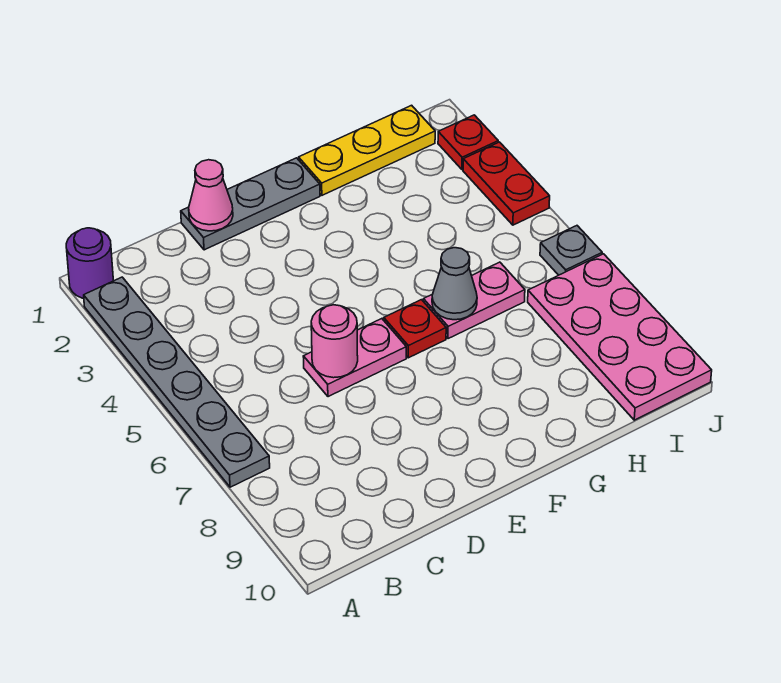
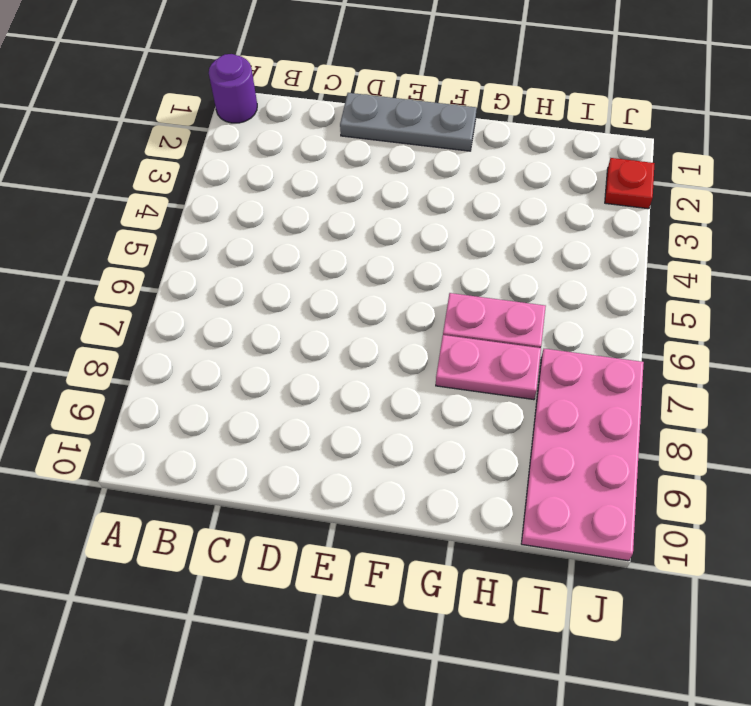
pink plate G7:H7 level 1 -> pink plate D6:E6 level 1
none -> grey plate A2:A7 level 1
none -> red plate F6 level 1
none -> yellow plate G1:I1 level 1

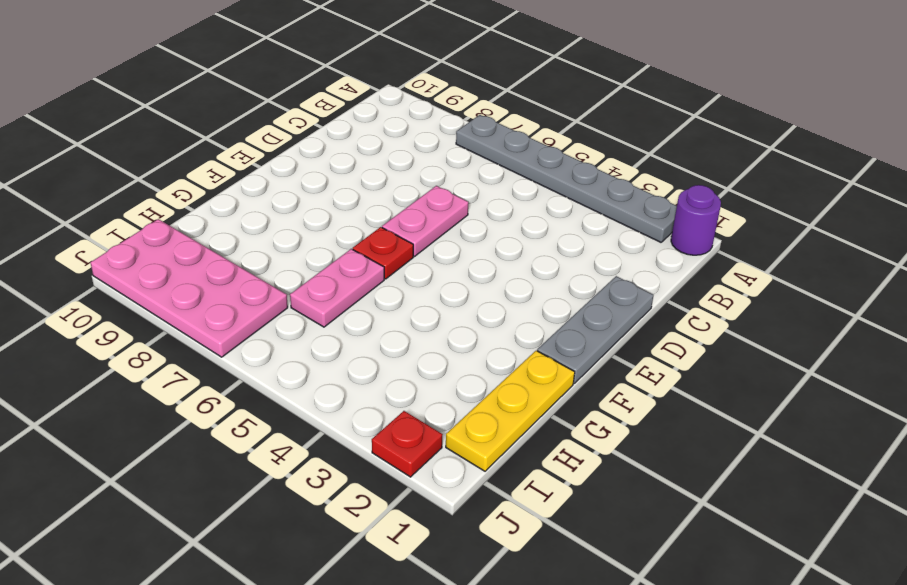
none -> red plate J3:J4 level 1
none -> grey plate J6 level 1
none -> pink cone D1 level 2

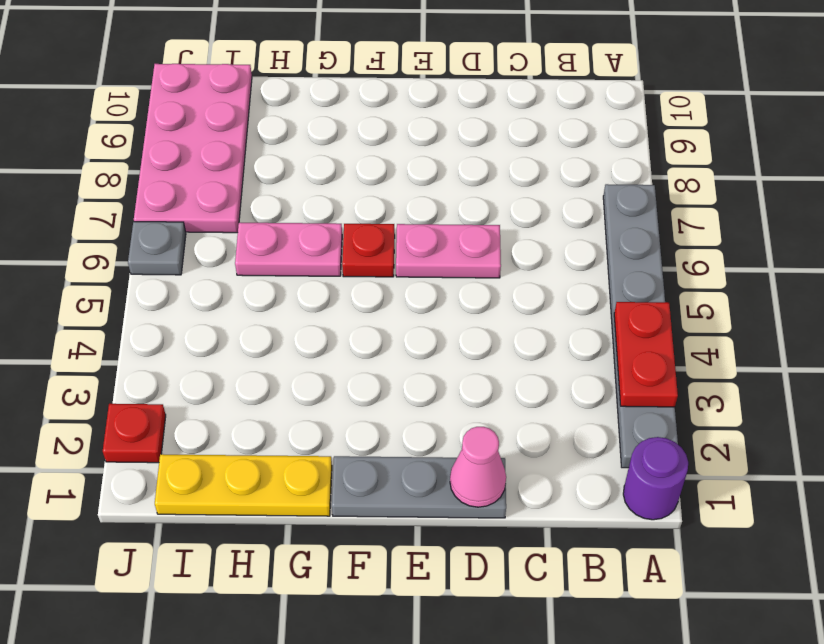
red plate A3:A4 level 2 -> red plate J3:J4 level 1
none -> pink round brick D6 level 2
none -> grey cone G6 level 2

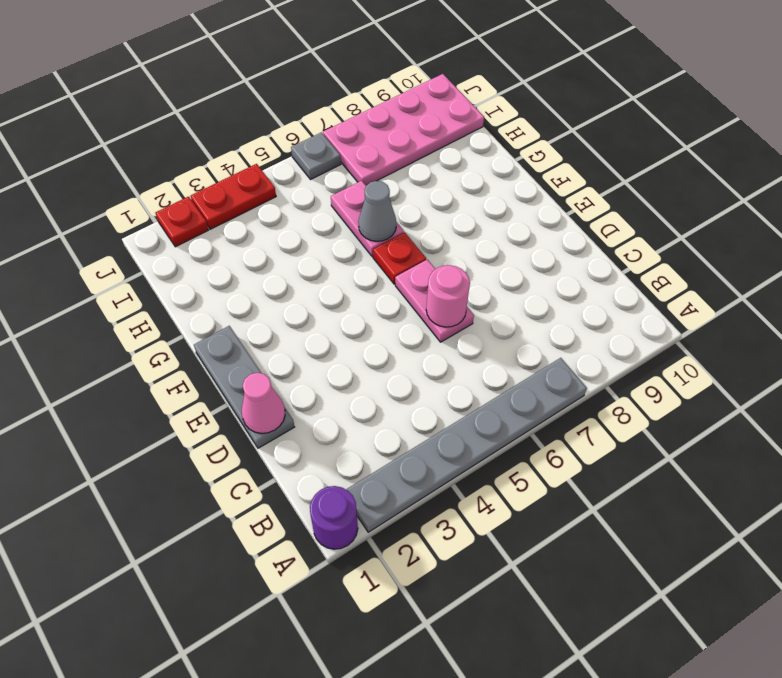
none -> yellow plate G1:I1 level 1

